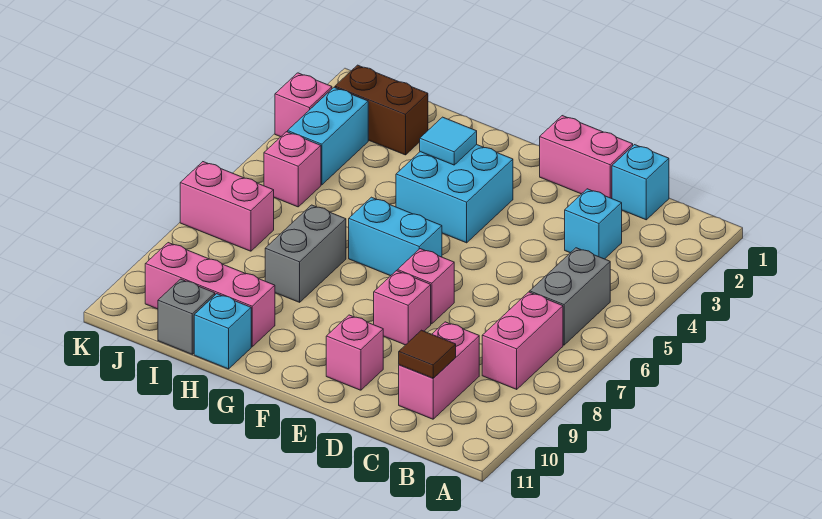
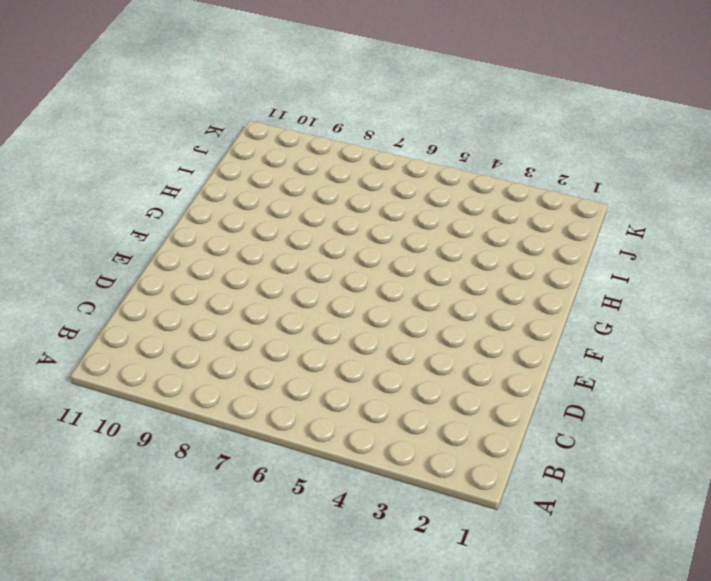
none -> grey brick B5:B6 level 1
none -> pink brick B7:B8 level 1
none -> cyan brick C1 level 1

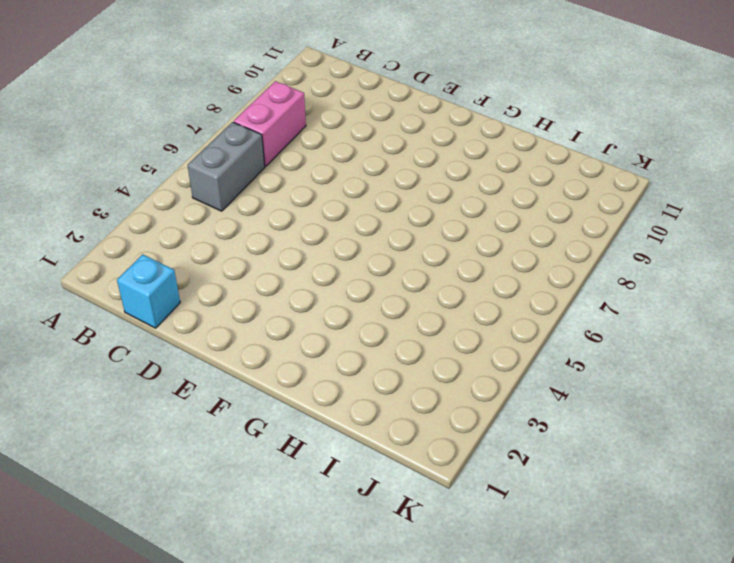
none -> cyan brick C3 level 1
none -> pink brick C9:C10 level 1
none -> pink brick D1:E1 level 1

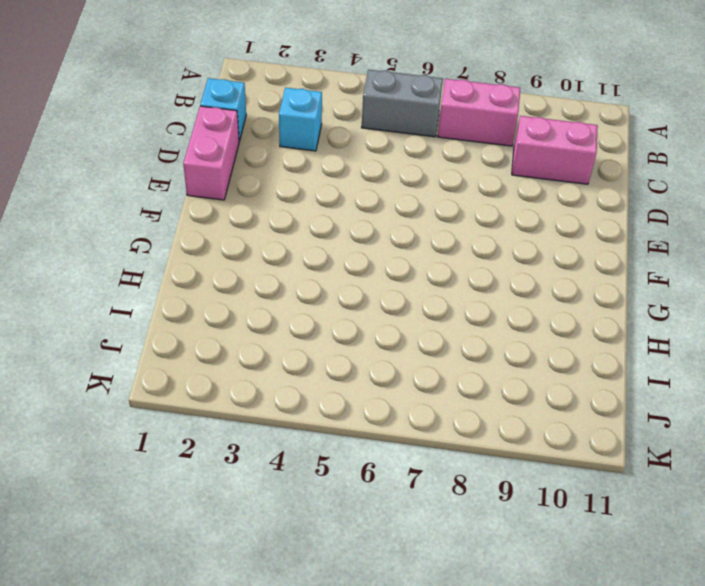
none -> pink brick E7 level 1
none -> pink brick E8 level 1
none -> pink brick E10 level 1

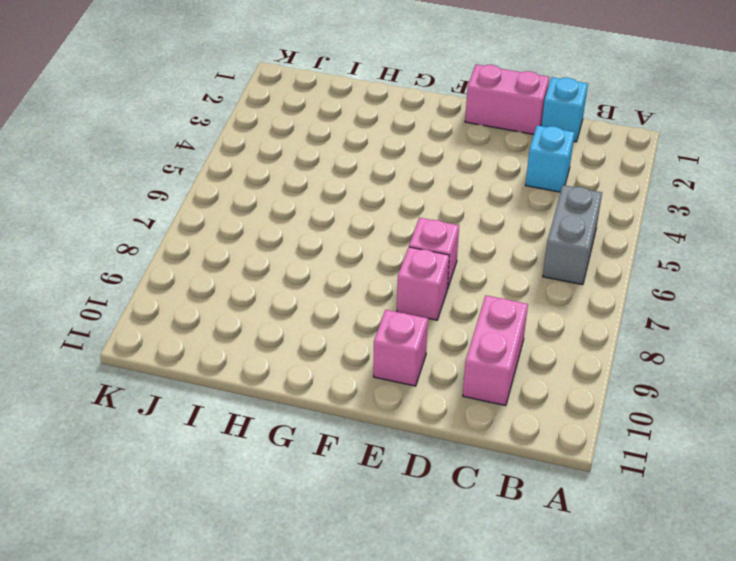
none -> pink brick B7:B8 level 1
none -> cyan brick F3:G4 level 1
none -> cyan brick F6:G6 level 1

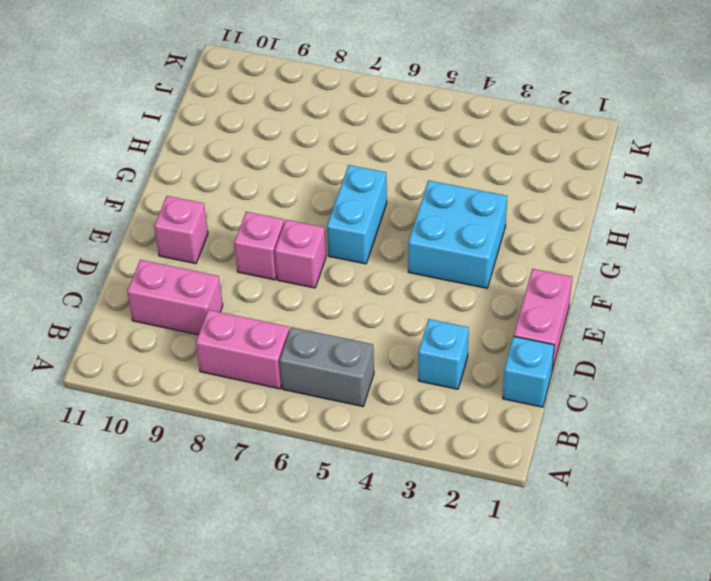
none -> grey brick H7:H8 level 1
none -> pink brick H10:J10 level 1
none -> cyan brick H11 level 1

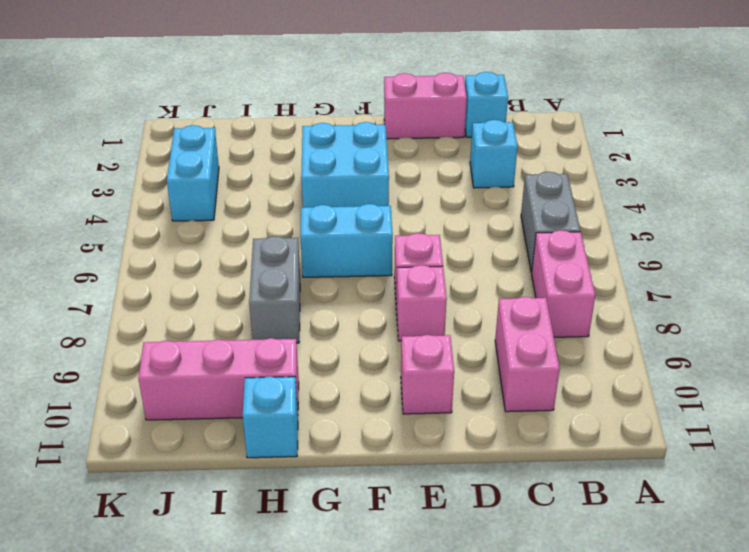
none -> brown brick I2:J2 level 1
none -> grey brick I11 level 1
none -> pink brick J5 level 1

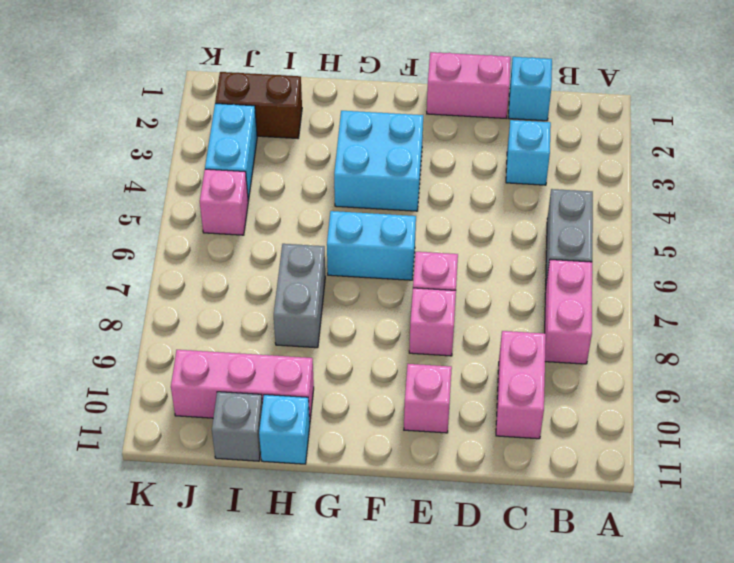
none -> pink brick J7:K7 level 1
none -> pink brick K3 level 1
none -> brown tile C10 level 2

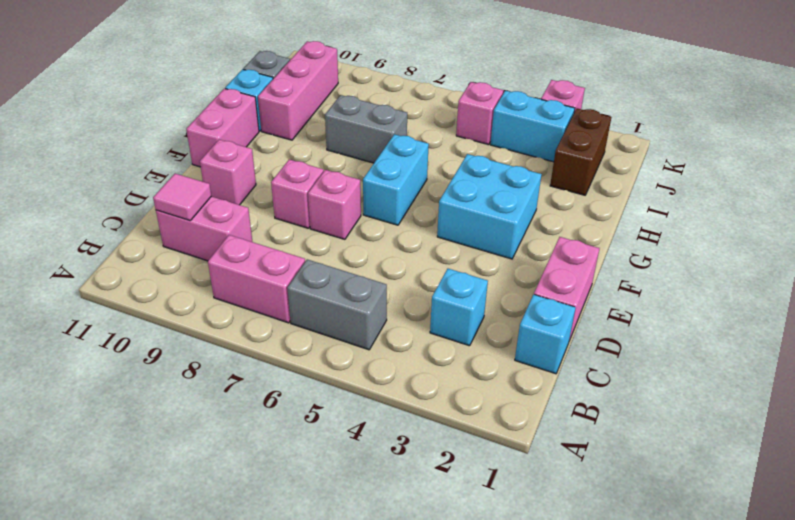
pink tile C10 level 2 -> brown tile C10 level 2
pink brick F11:G11 level 1 -> pink brick J7:K7 level 1
none -> cyan tile G3 level 2

